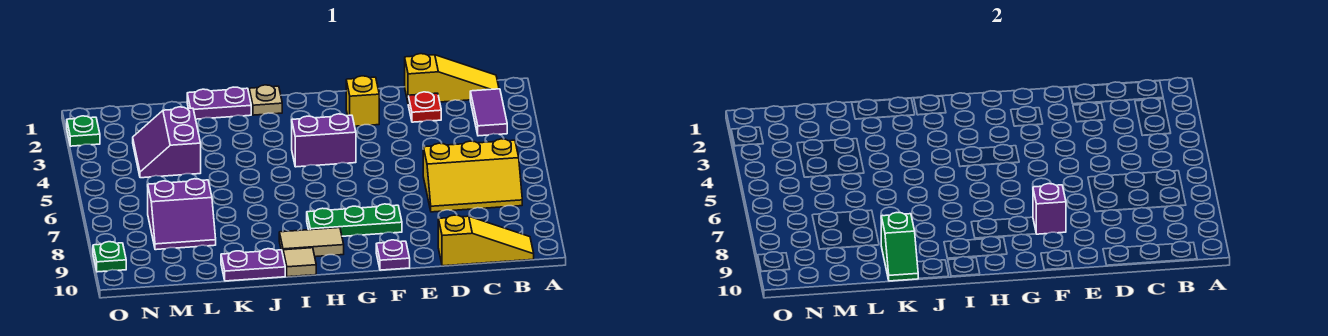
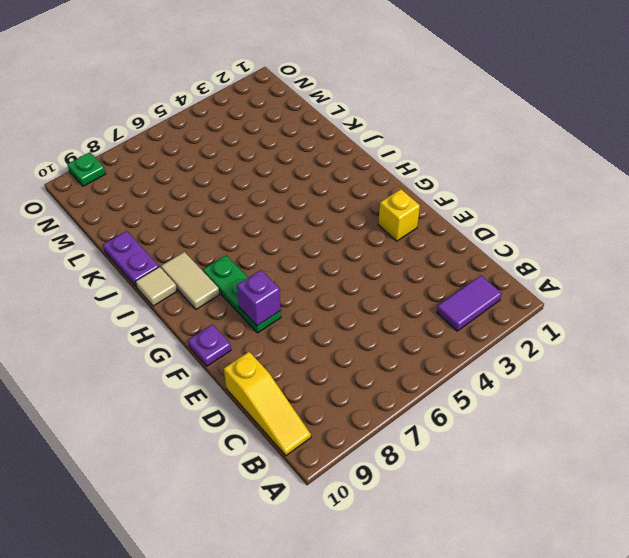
none -> yellow slope B1:D1 level 1 top D
none -> yellow slope B6:D7 level 1 top 6
none -> red plate D2 level 1

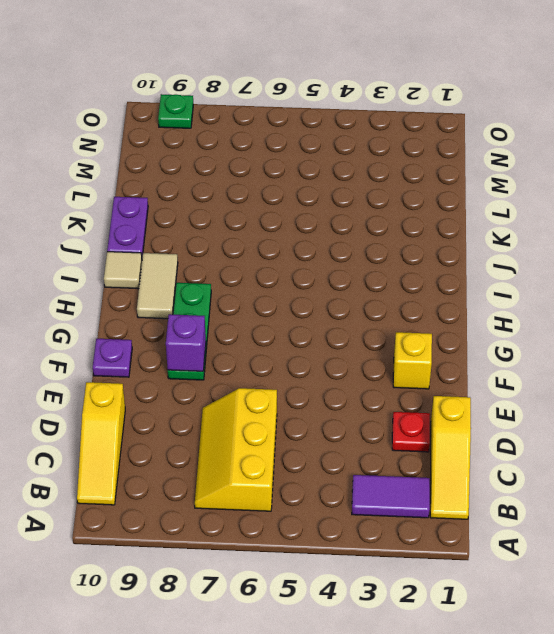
none -> purple brick G4:H4 level 1
none -> tan plate I1 level 1
none -> purple plate J1:K1 level 1

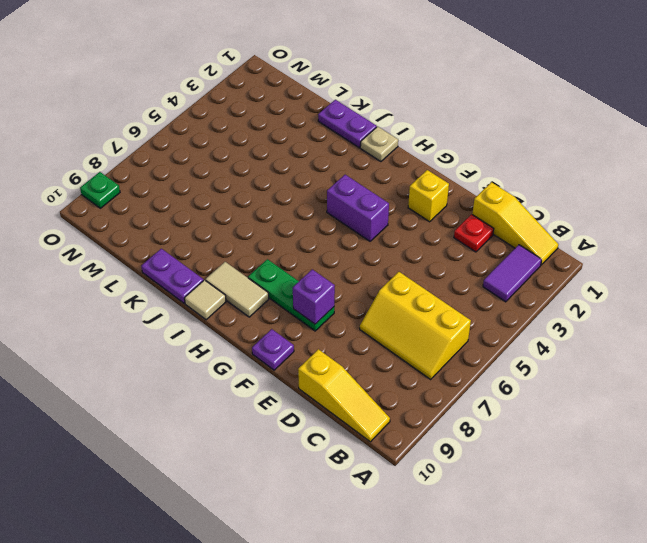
none -> purple slope L3:M4 level 1 top L
none -> purple slope L7:M8 level 1 top 7
none -> green plate O2 level 1

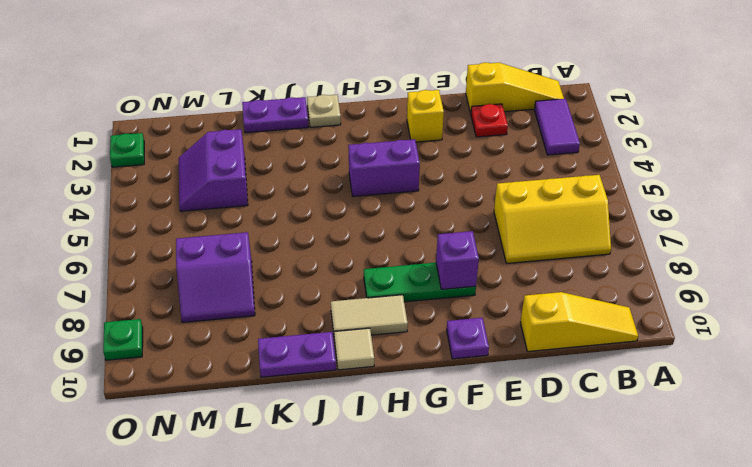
none -> green slope K9:K10 level 2 top 9

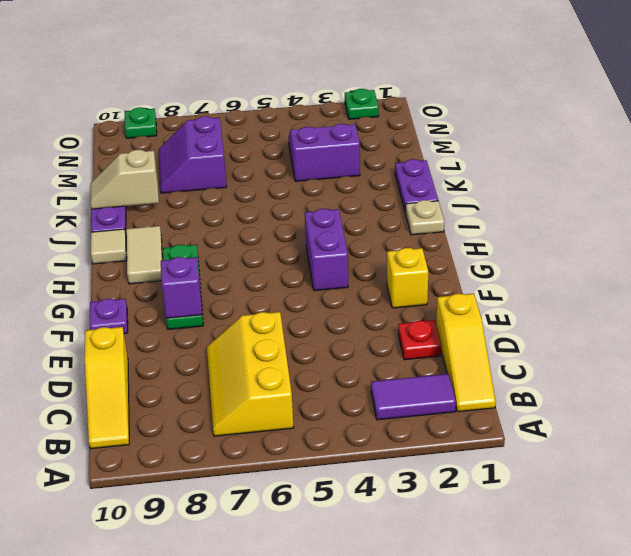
tan slope K9:K10 level 2 top 9 -> green slope K9:K10 level 2 top 9

